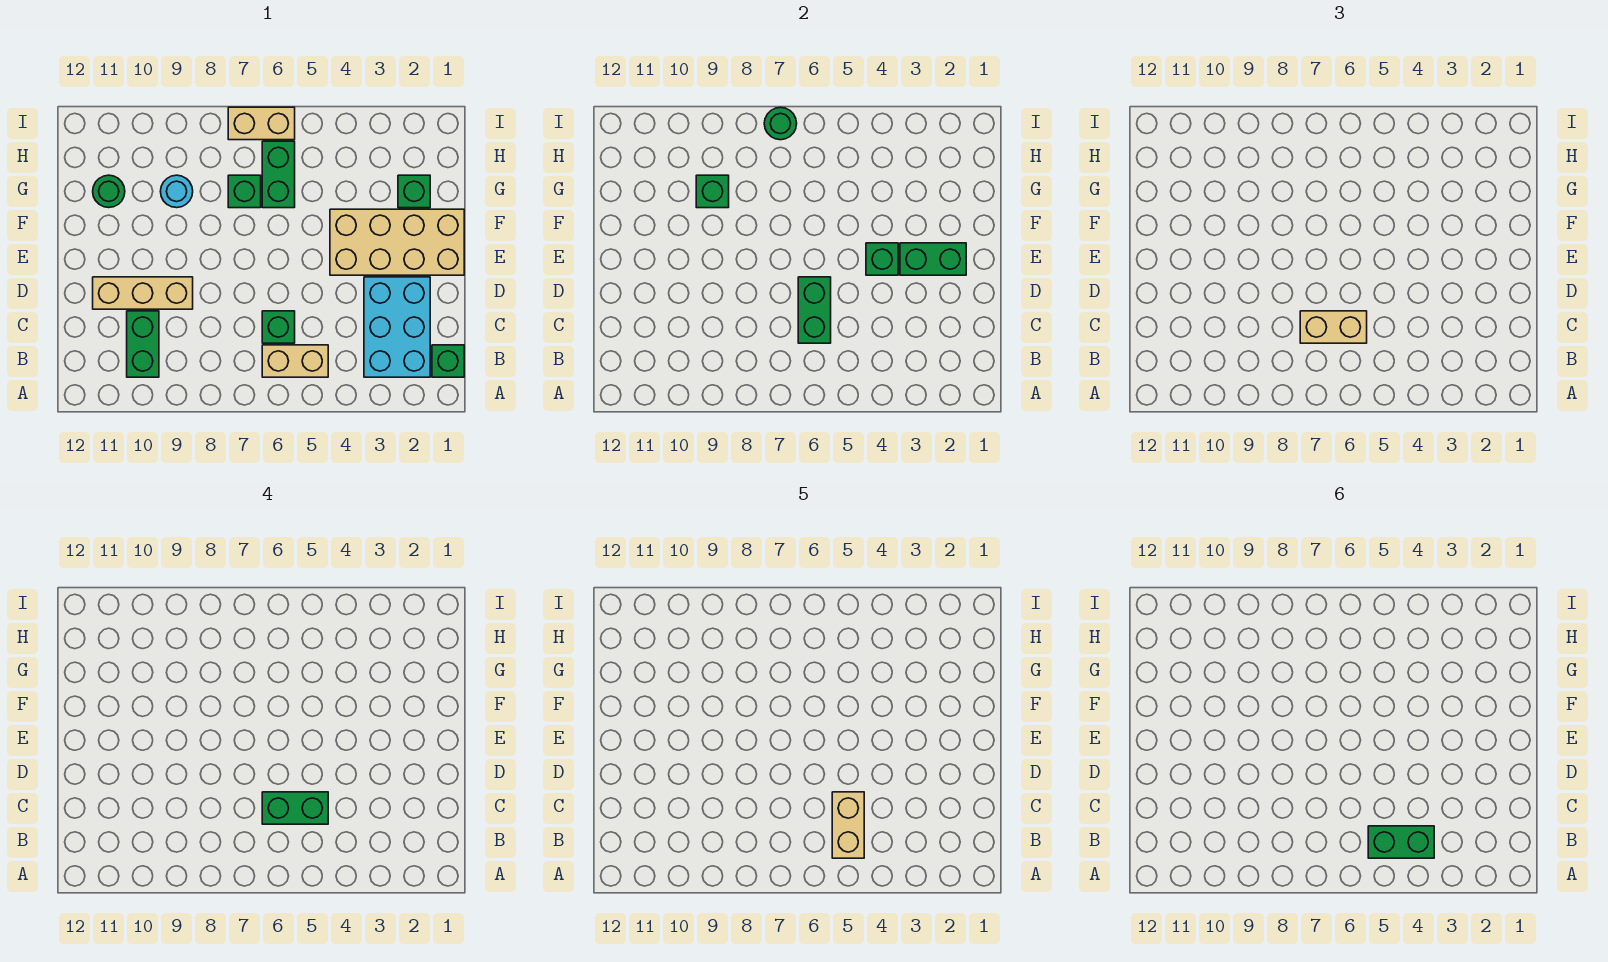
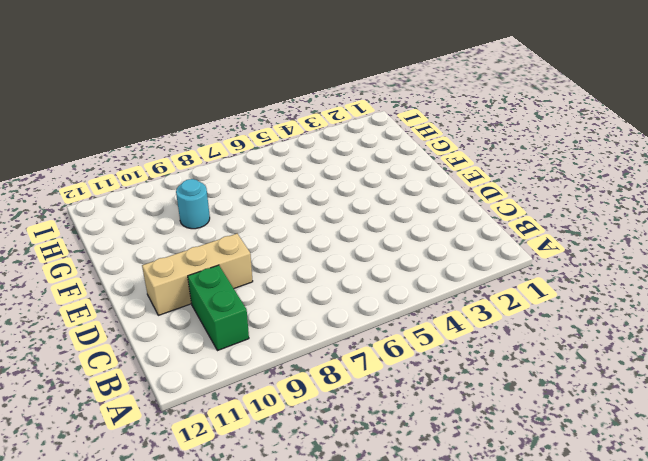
none -> green brick B1 level 1
none -> cyan brick B2:D3 level 1
none -> tan brick B5:B6 level 1

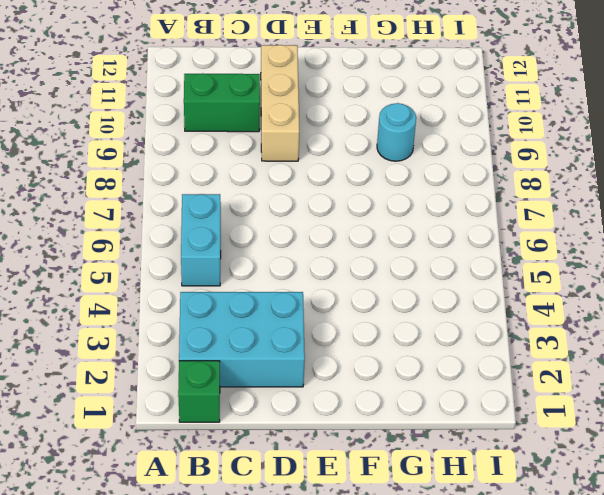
cyan brick B5:B6 level 1 -> tan brick B5:B6 level 1
none -> green brick C6 level 1
none -> tan brick E1:F4 level 1
none -> green brick G2 level 1

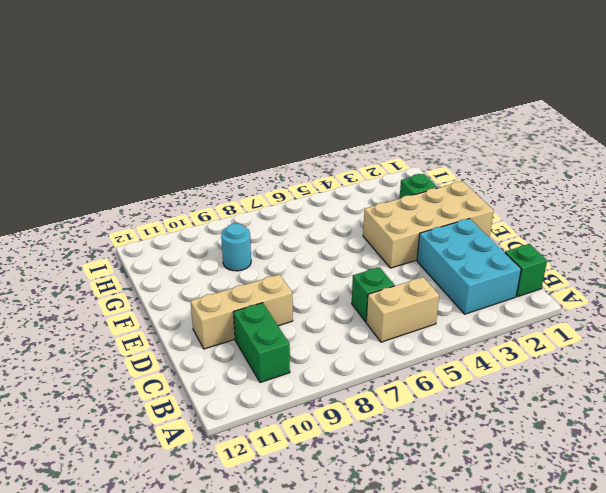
none -> green brick G6:H6 level 1
none -> green brick G7 level 1
none -> green round brick G11 level 1

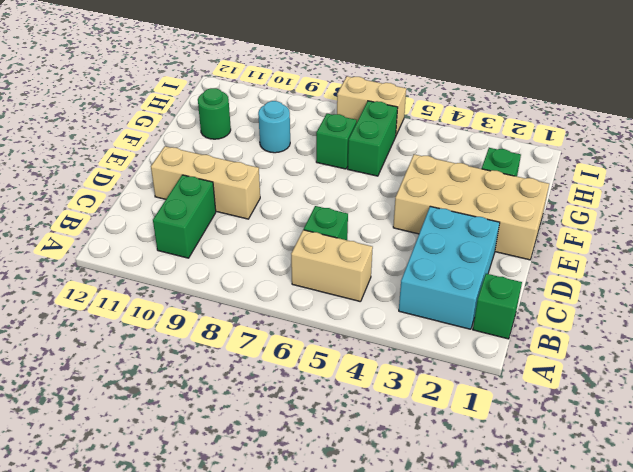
none -> green brick C6:D6 level 2
none -> green brick E2:E3 level 2
none -> green brick E4 level 2

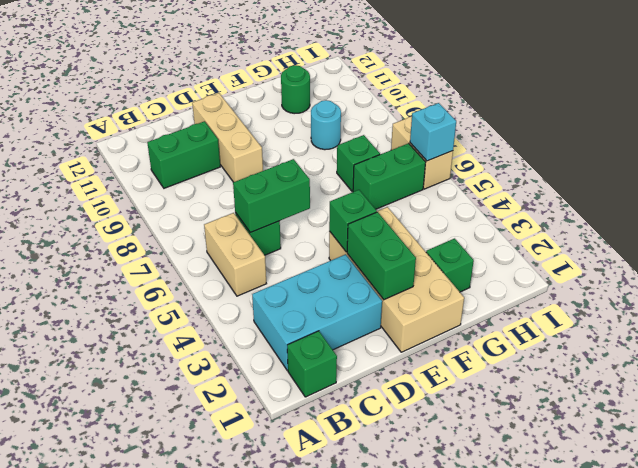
cyan brick I6 level 2 -> none
none -> green brick G9 level 2
none -> green round brick I7 level 2
none -> tan brick C6:C7 level 3

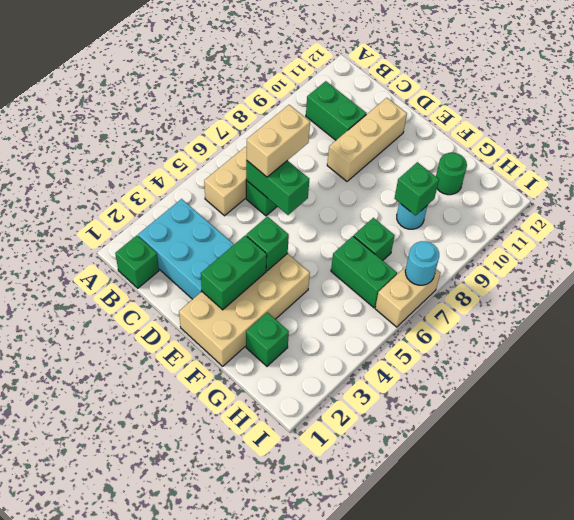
cyan round brick I7 level 2 -> green round brick I7 level 2
none -> green brick C5:C6 level 4
none -> tan brick B5:C5 level 5
none -> green brick B4:B5 level 6

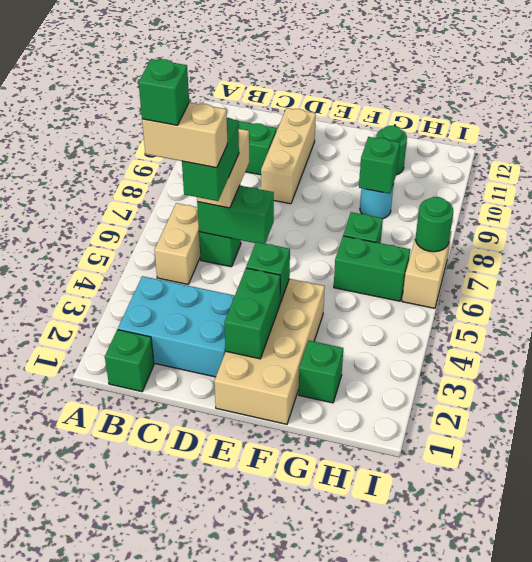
green brick B5 level 6 -> green brick B4:B5 level 6

